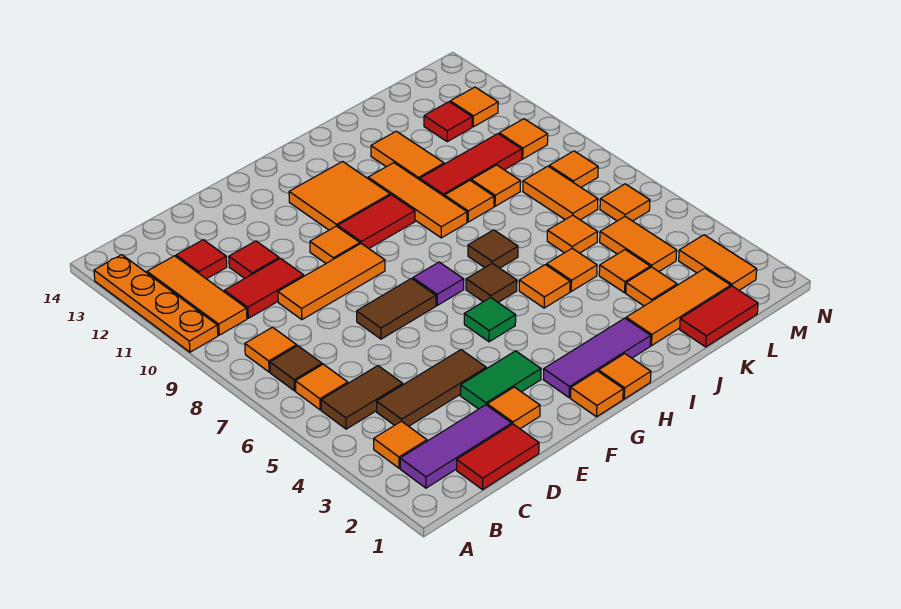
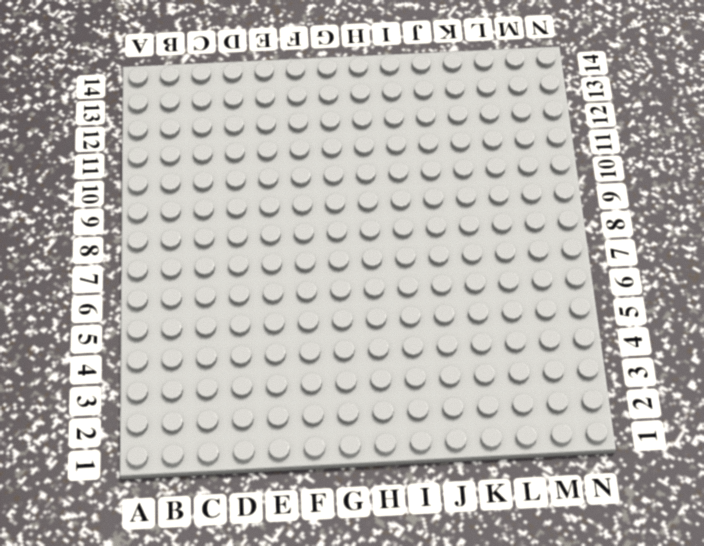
none -> orange plate A10:A13 level 1
none -> purple tile B2:D2 level 1
none -> orange tile B3 level 1
none -> brown tile B5:C5 level 1

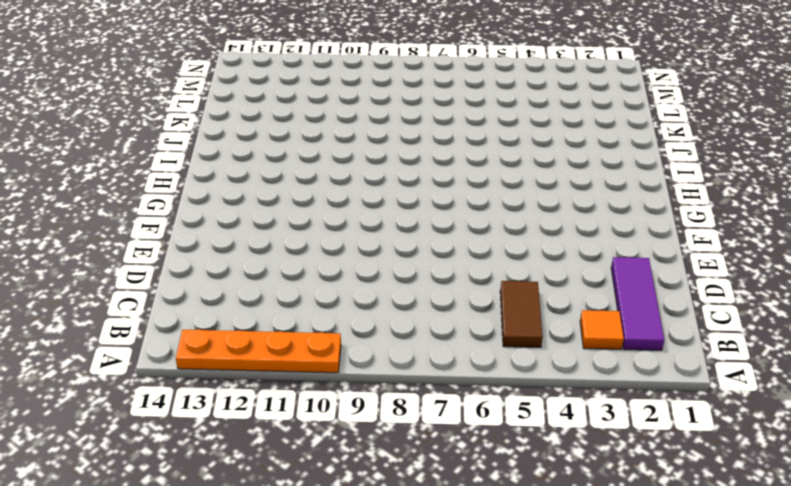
none -> orange tile B6 level 1
none -> brown tile B7 level 1
none -> orange tile B8 level 1
none -> orange tile B10:B12 level 1

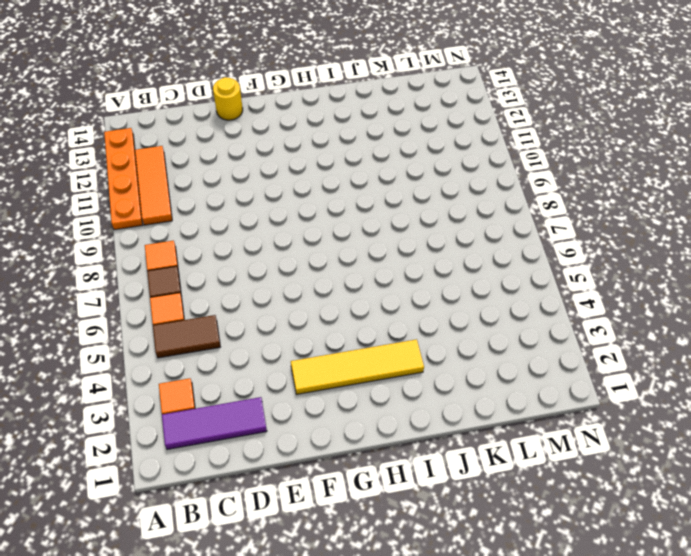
yellow round brick E14 level 1 -> none
yellow tile F3:I3 level 1 -> green tile E3:F3 level 1
none -> red tile C1:D1 level 1
none -> brown tile C4:E4 level 1
none -> red tile C10:D10 level 1
none -> red tile C12 level 1

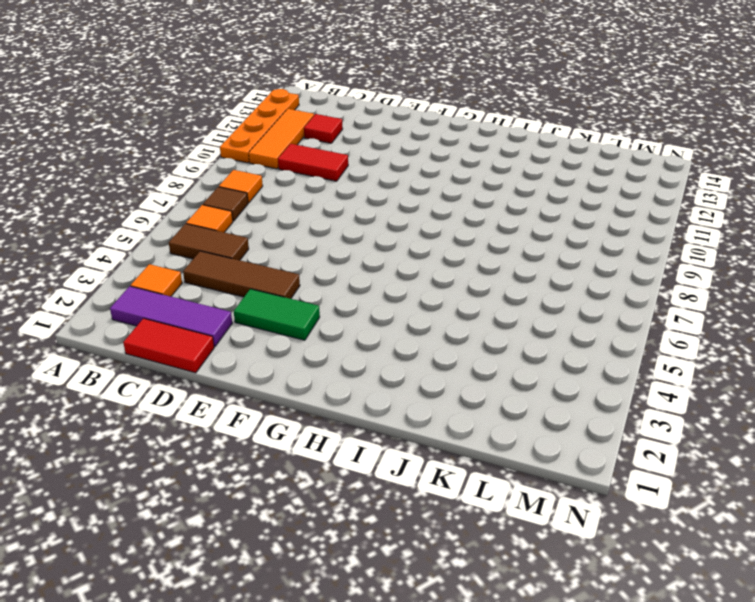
none -> orange tile D9:F9 level 1
none -> red tile D11 level 1
none -> orange tile E2 level 1
none -> brown tile E7:F7 level 1

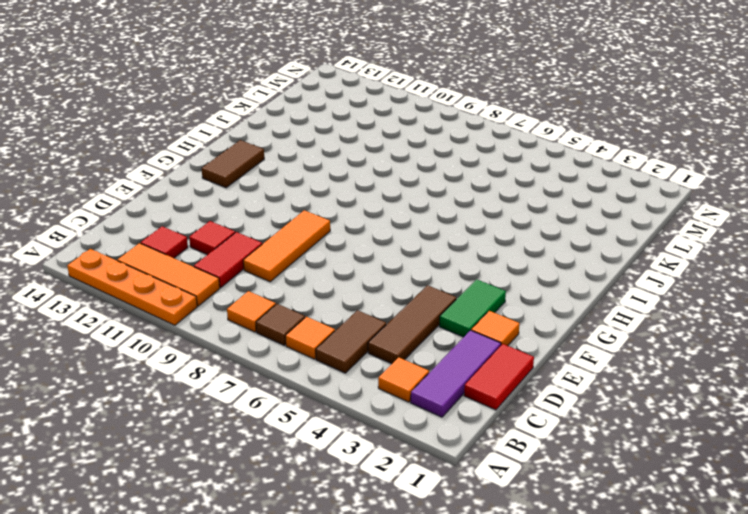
brown tile G13:H13 level 1 -> brown tile E7:F7 level 1
none -> orange tile F10 level 1
none -> orange tile G1 level 1
none -> purple tile G2:I2 level 1
none -> green tile G5 level 1

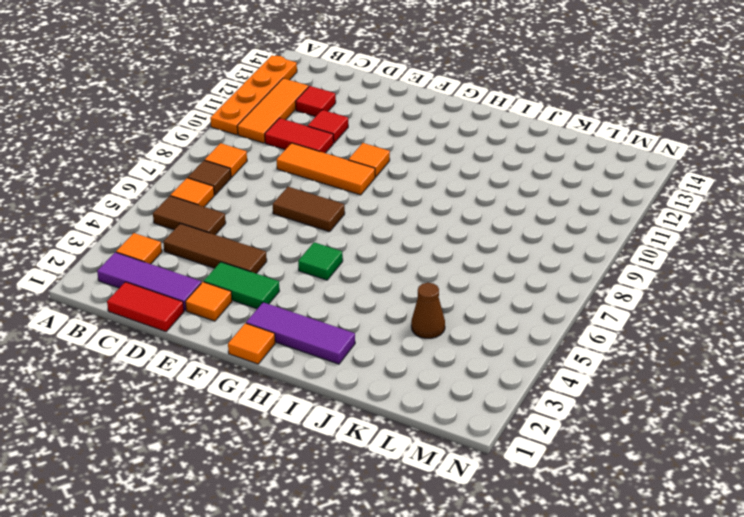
brown cone K4 level 1 -> orange tile K4 level 1
none -> purple tile G7 level 1
none -> red tile G10:H10 level 1
none -> orange tile G11:H12 level 1
none -> orange tile H1 level 1

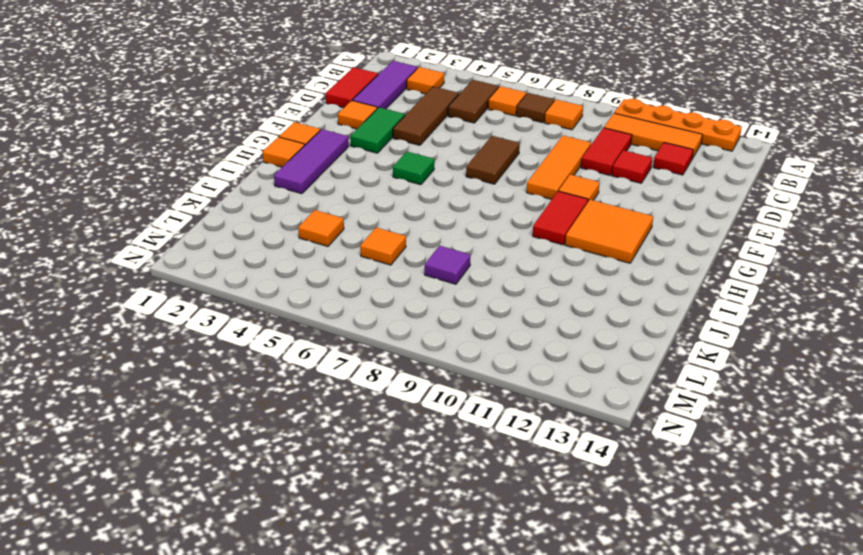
purple tile K8 level 1 -> purple tile G7 level 1
none -> brown tile H6 level 1
none -> orange tile I5 level 1
none -> brown tile I7 level 1
none -> orange tile I9:I11 level 1

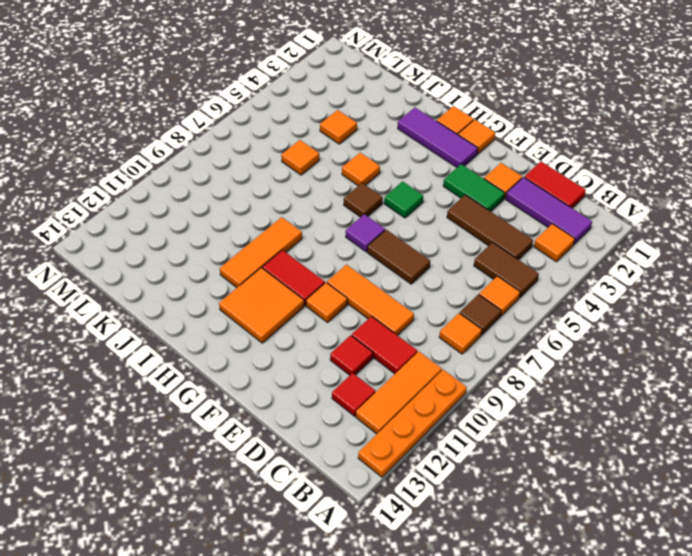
none -> brown tile I7 level 1
none -> orange tile J2:L2 level 1
none -> orange tile J5 level 1
none -> orange tile J9 level 1

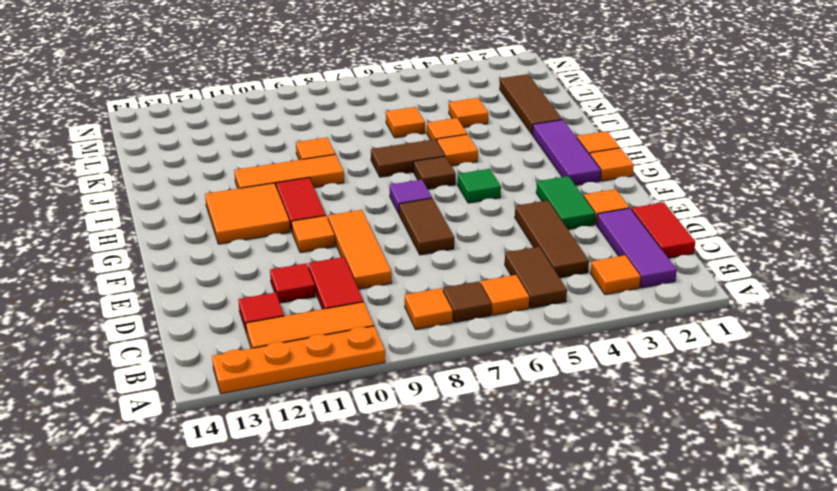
brown tile I6:I7 level 1 -> brown tile I7 level 1
brown tile J2:L2 level 1 -> orange tile J2:L2 level 1
none -> red tile J10:L10 level 1
none -> orange tile J11:J12 level 1
none -> red tile K1:L1 level 1
none -> orange tile K3 level 1

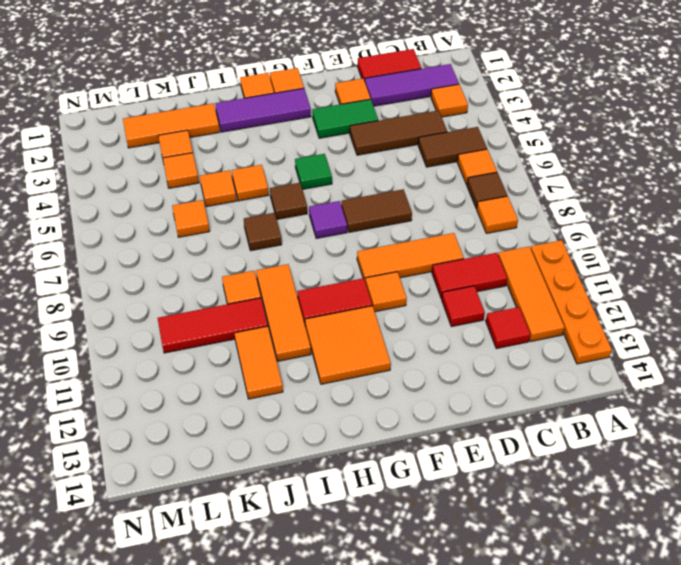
none -> red tile K1:L1 level 1
none -> orange tile K9 level 1
none -> orange tile L4:L5 level 1
none -> orange tile L7:L8 level 1

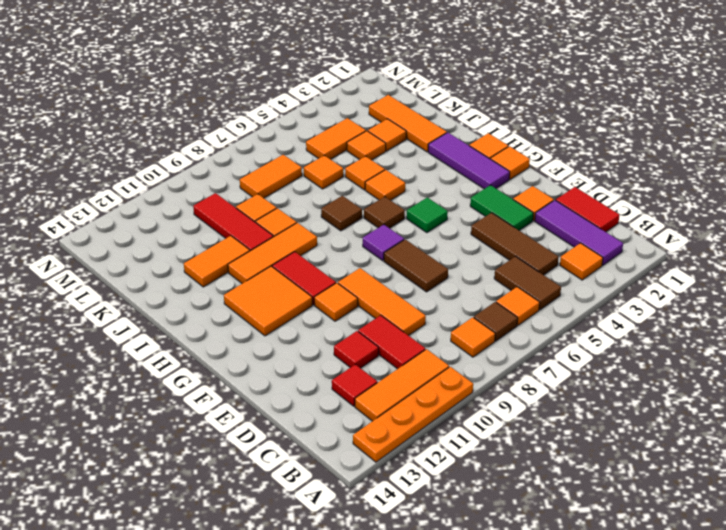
none -> red tile K1:L1 level 1
none -> red tile L12 level 1
none -> orange tile M2:M3 level 1
none -> orange tile M6 level 1

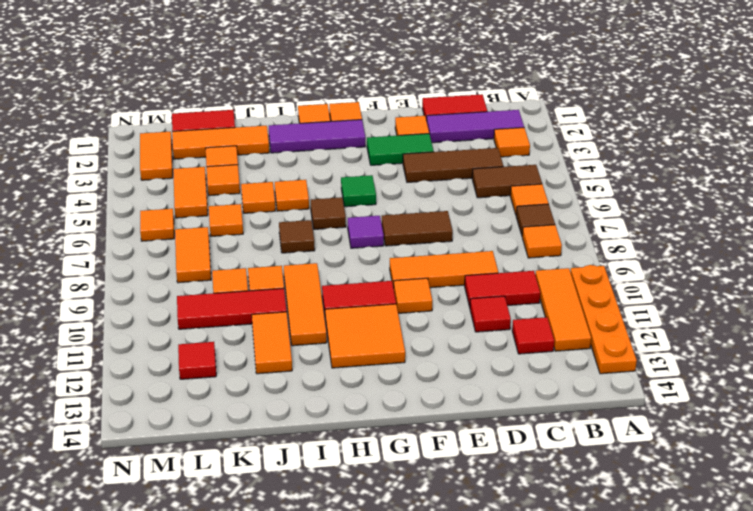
none -> orange tile M8 level 1
none -> orange tile M10 level 1
none -> orange tile M12 level 1

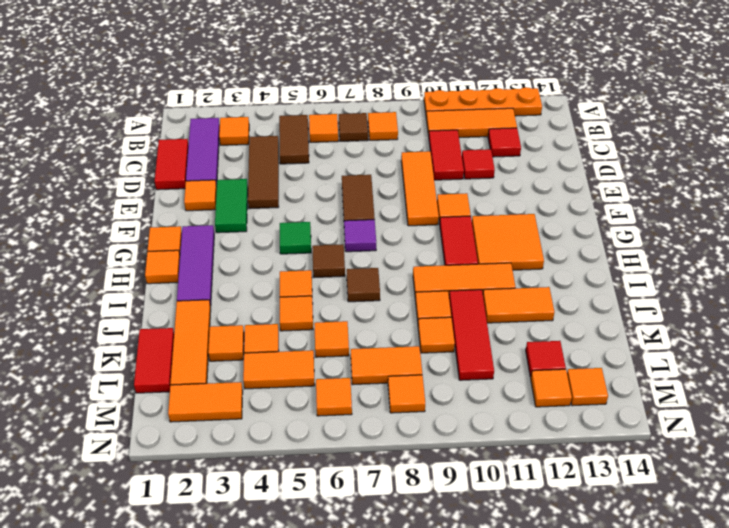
orange tile M13 level 1 -> orange tile M10 level 1

